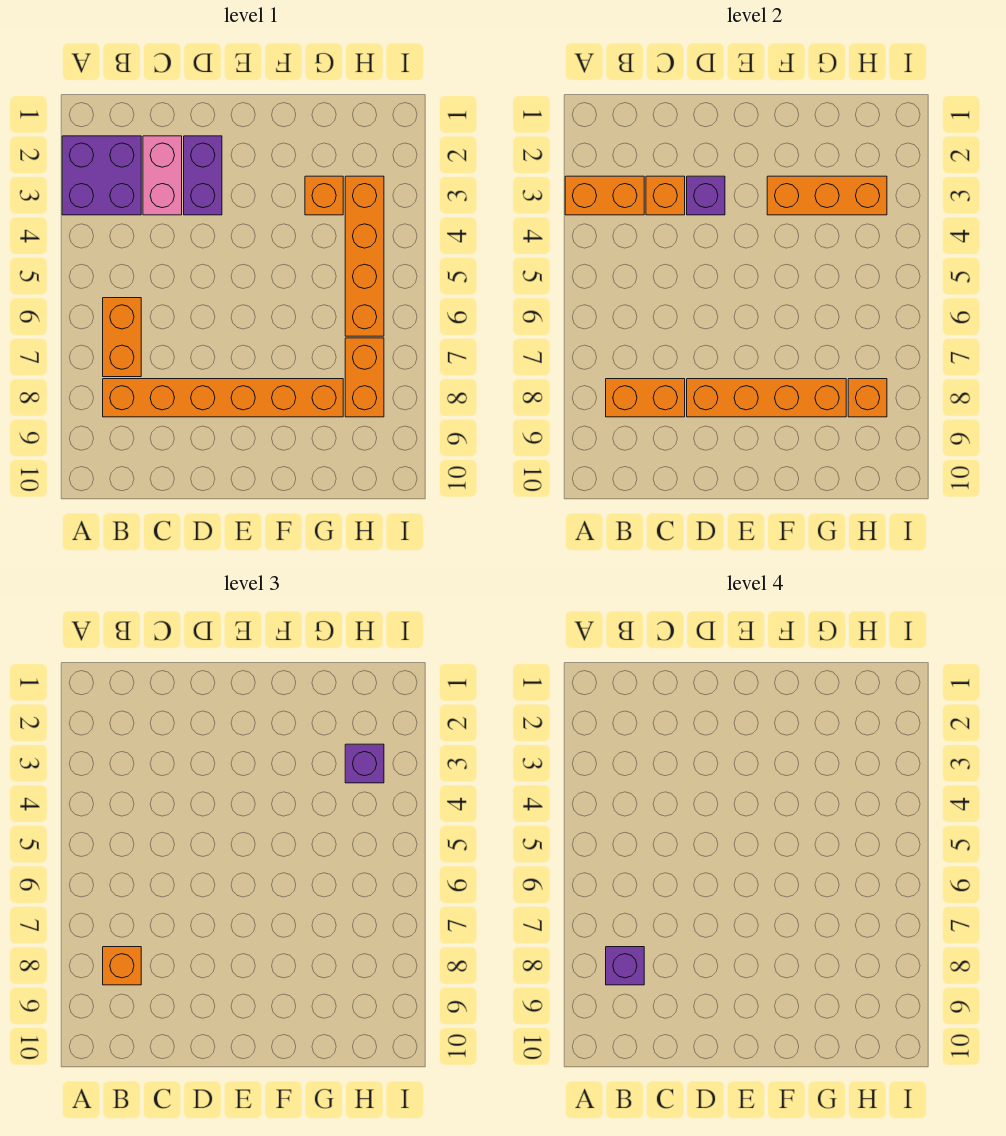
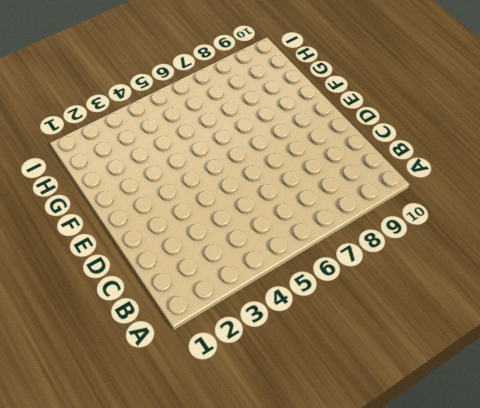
none -> purple brick A2:B3 level 1
none -> orange brick B6:B7 level 1
none -> orange brick B8:G8 level 1

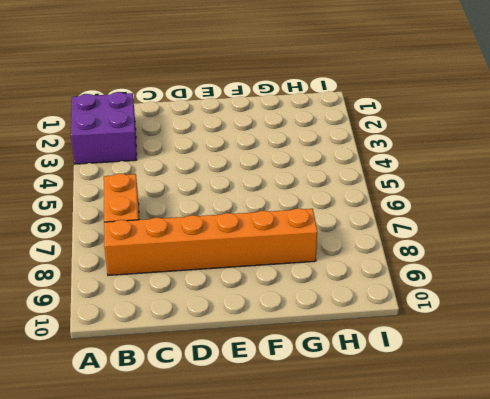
none -> pink brick C2:C3 level 1
none -> purple brick D2:D3 level 1
none -> orange brick G3 level 1

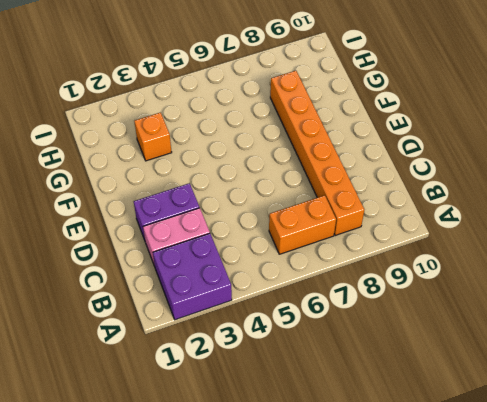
none -> orange brick H3:H6 level 1
none -> orange brick H7:H8 level 1
none -> orange brick A3:B3 level 2

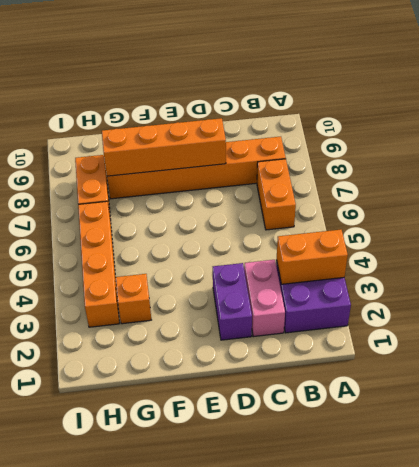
none -> orange brick B8:C8 level 2
none -> orange brick C3 level 2
none -> purple brick D3 level 2

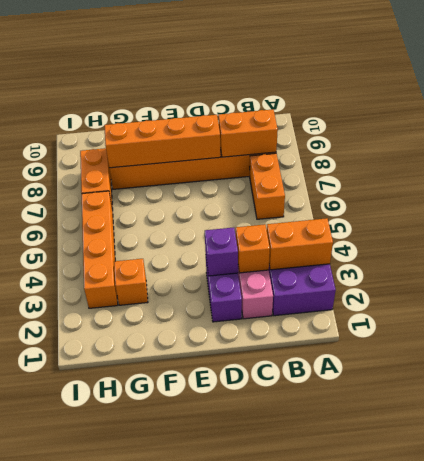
none -> orange brick F3:H3 level 2
none -> orange brick H8 level 2
none -> orange brick B8 level 3

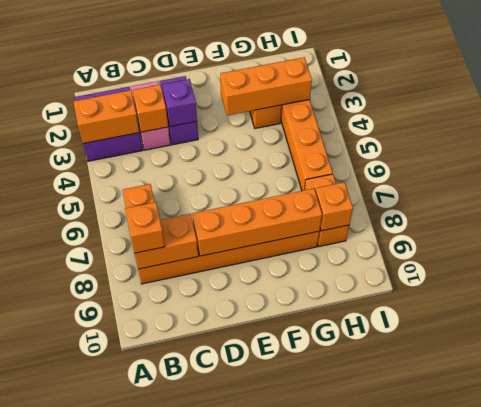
none -> purple brick H3 level 3
none -> purple brick B8 level 4

